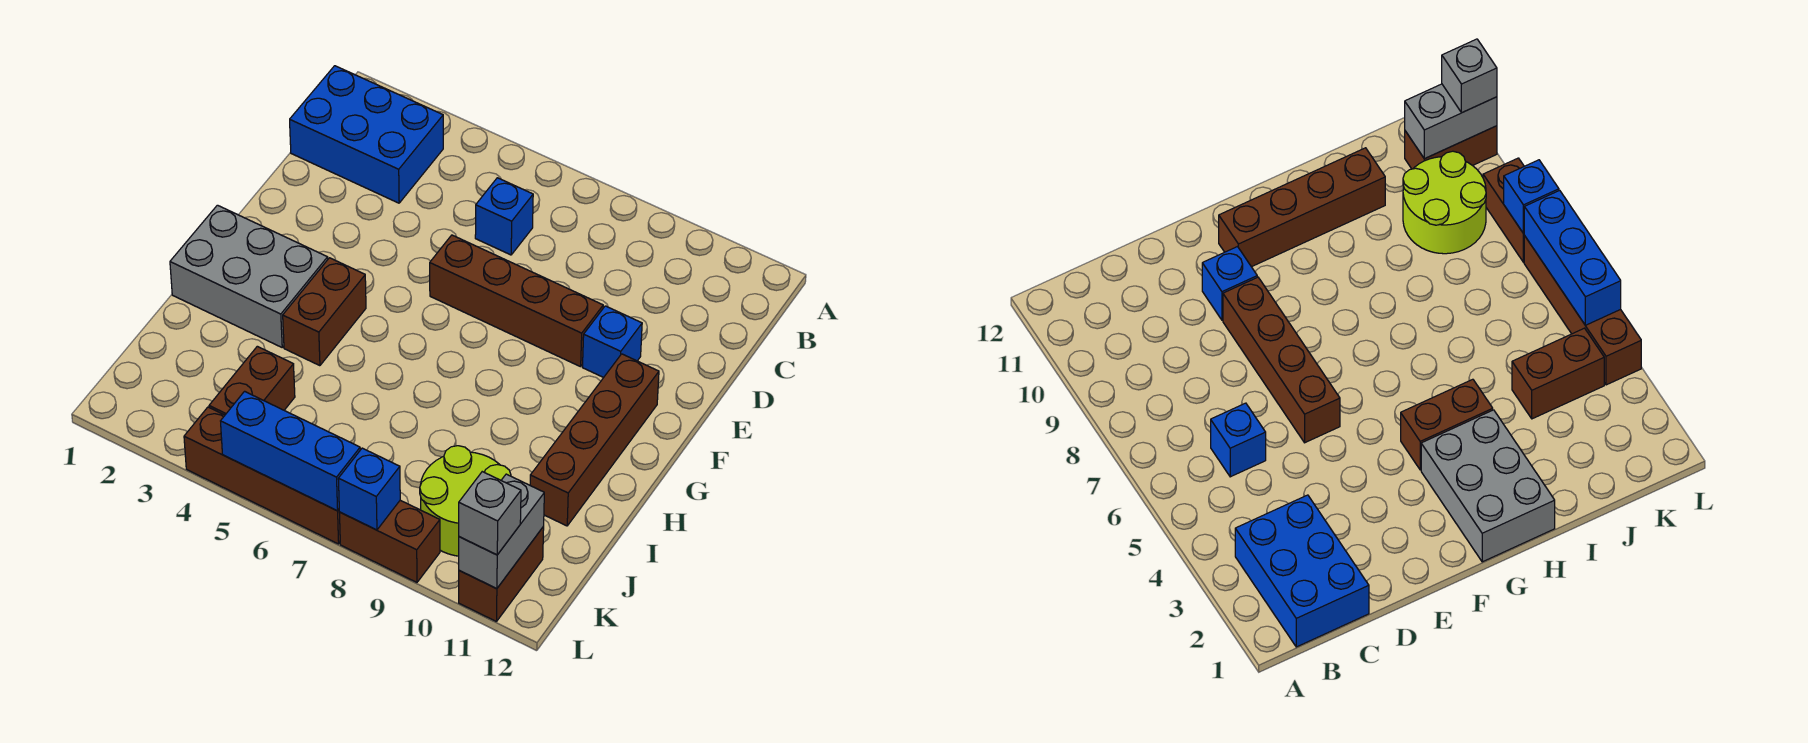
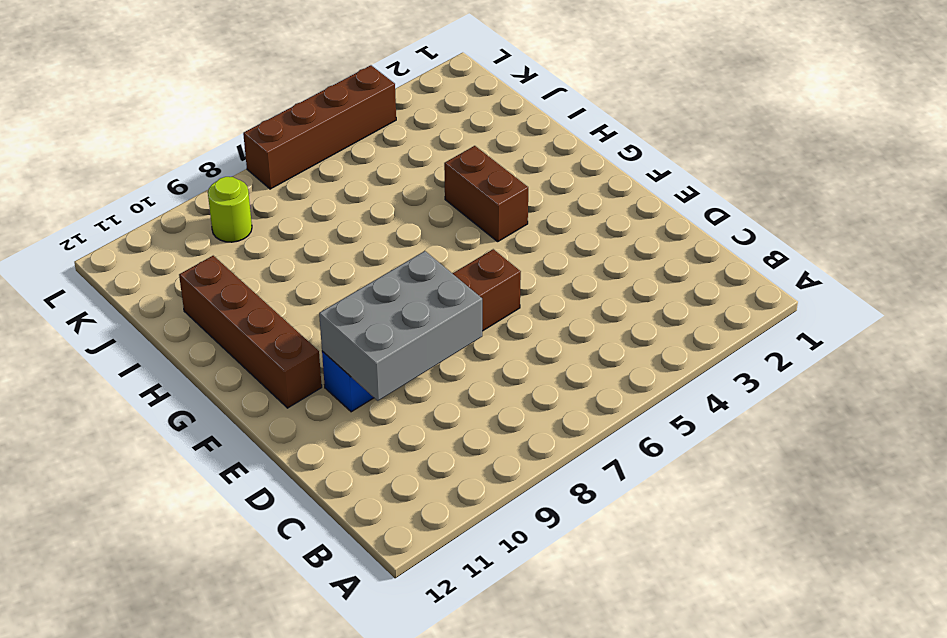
grey brick D8:E10 level 2 -> grey brick G1:H3 level 1
lime round brick K9 level 1 -> lime round brick J9:K10 level 1
none -> blue brick B1:C3 level 1
none -> blue brick C6 level 1
none -> brown brick J4:K4 level 1

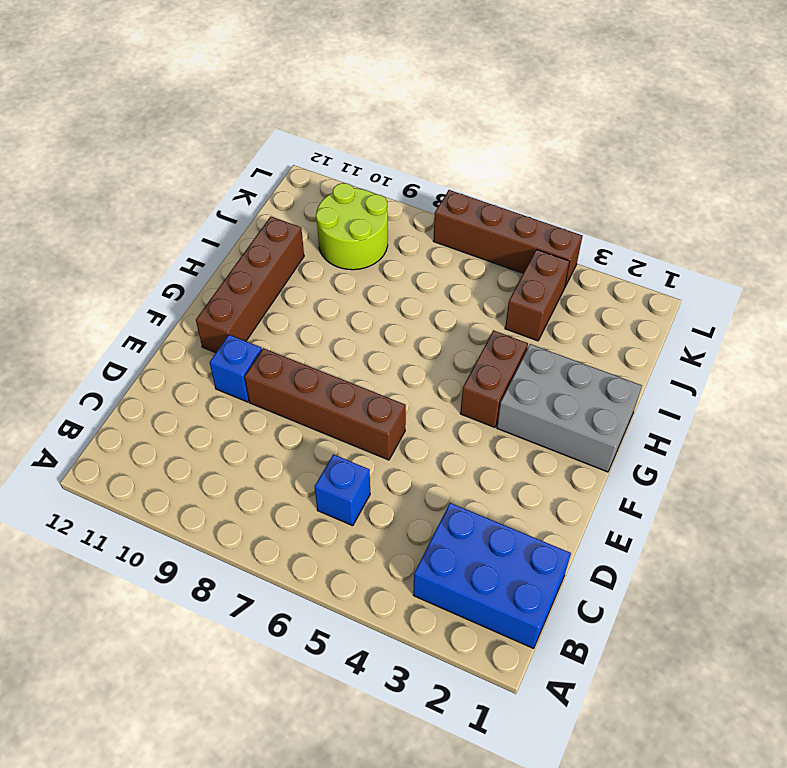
none -> brown brick K11:L11 level 1
none -> brown brick L8:L9 level 1
none -> grey brick K11:L11 level 2

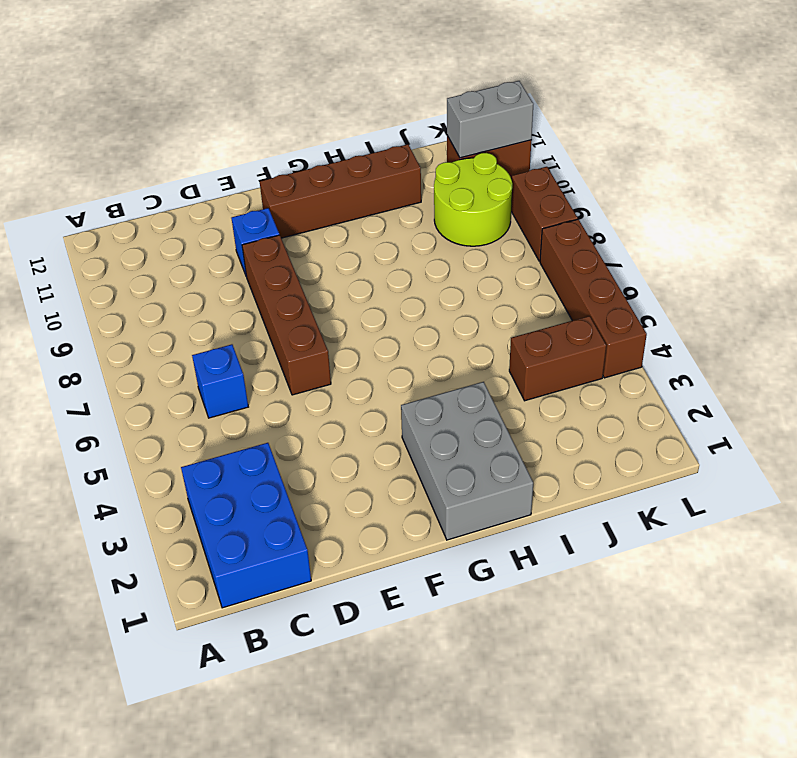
none -> brown brick G4:H4 level 1
none -> blue brick L5:L7 level 2
none -> blue brick L8 level 2

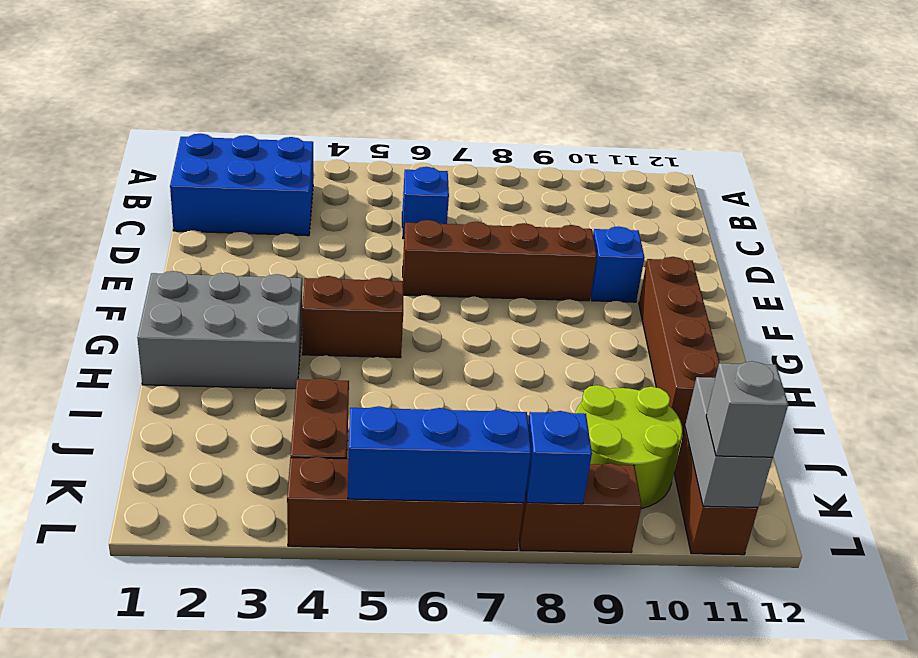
brown brick G4:G5 level 1 -> brown brick G4:H4 level 1

